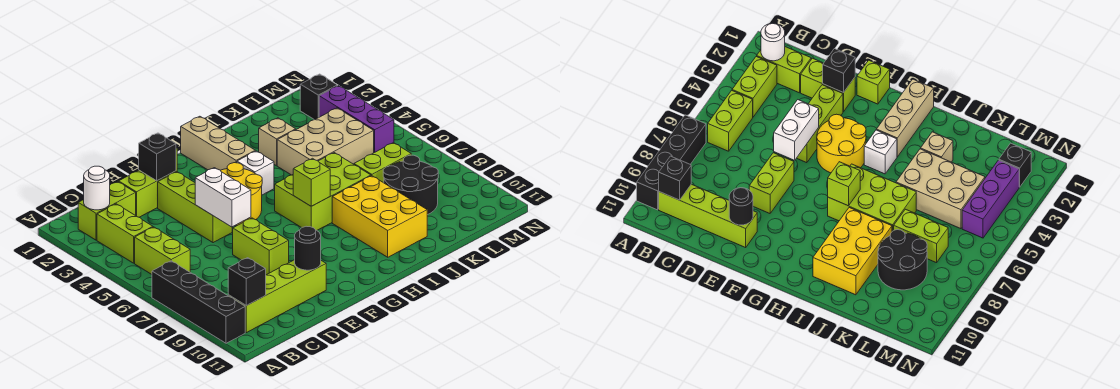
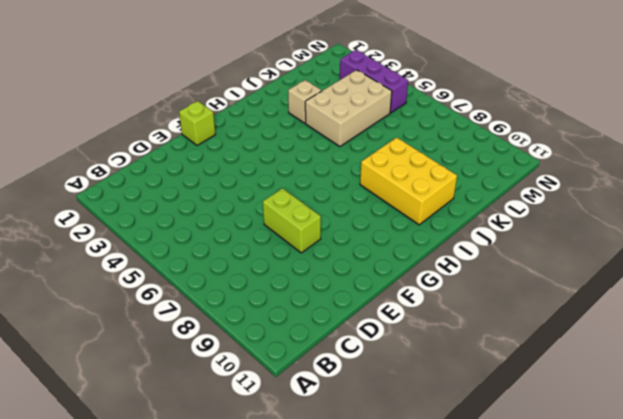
none -> black brick A7:A10 level 1
none -> lime brick B2:C2 level 1
none -> lime brick B3:B4 level 1

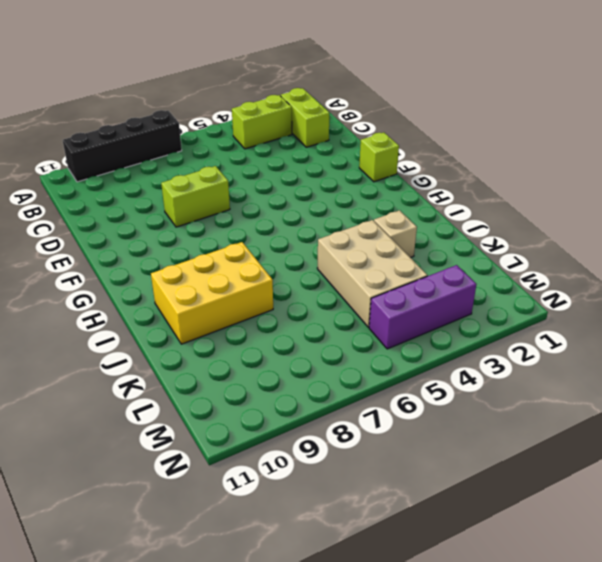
none -> lime brick B5:B6 level 1
none -> lime brick B10:E10 level 1
none -> lime brick D2:E2 level 1

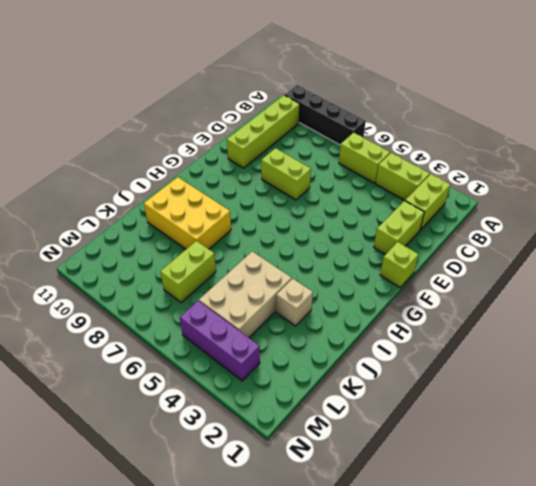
none -> lime brick E3:E5 level 1
none -> yellow round brick F4:G5 level 1
none -> tan brick H1:H3 level 1

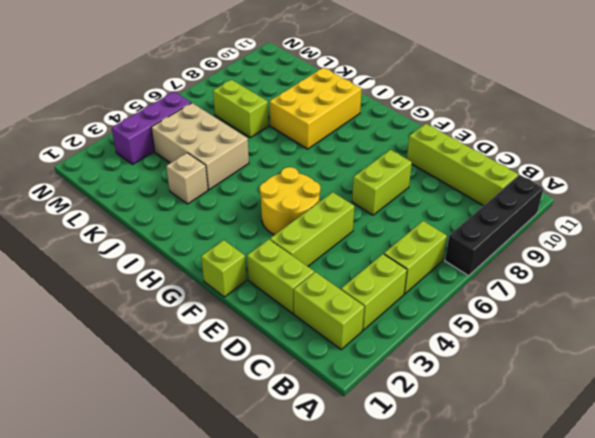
none -> tan brick H1:H3 level 1
none -> white brick H4 level 1
none -> lime brick H6:J7 level 1

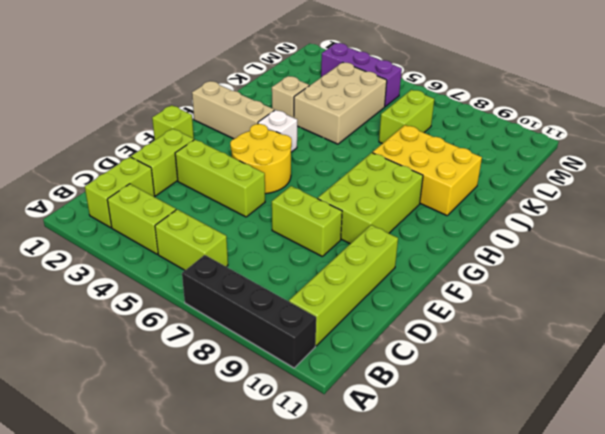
lime brick F8:H9 level 1 -> lime brick H6:J7 level 1
none -> black round brick K8:L9 level 1
none -> black brick M2 level 1
none -> white round brick B2 level 2

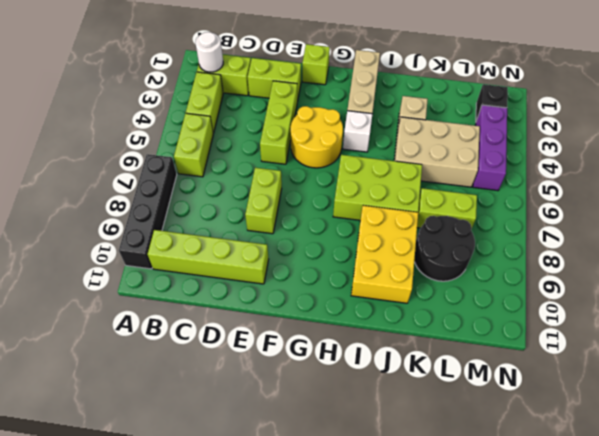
none -> black brick B10 level 2
none -> black brick E2 level 2
none -> white brick E5:E6 level 2

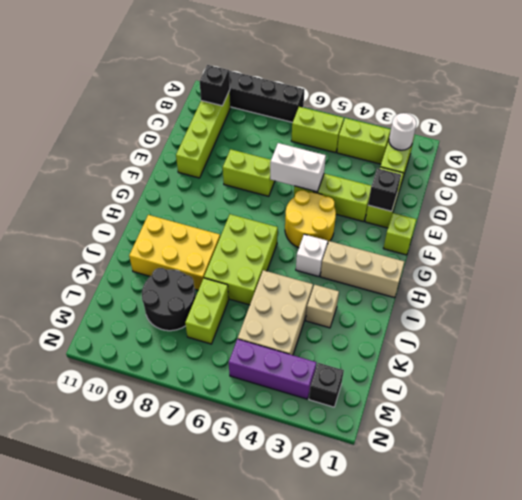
none -> black round brick E10 level 2
none -> lime brick H7 level 2

